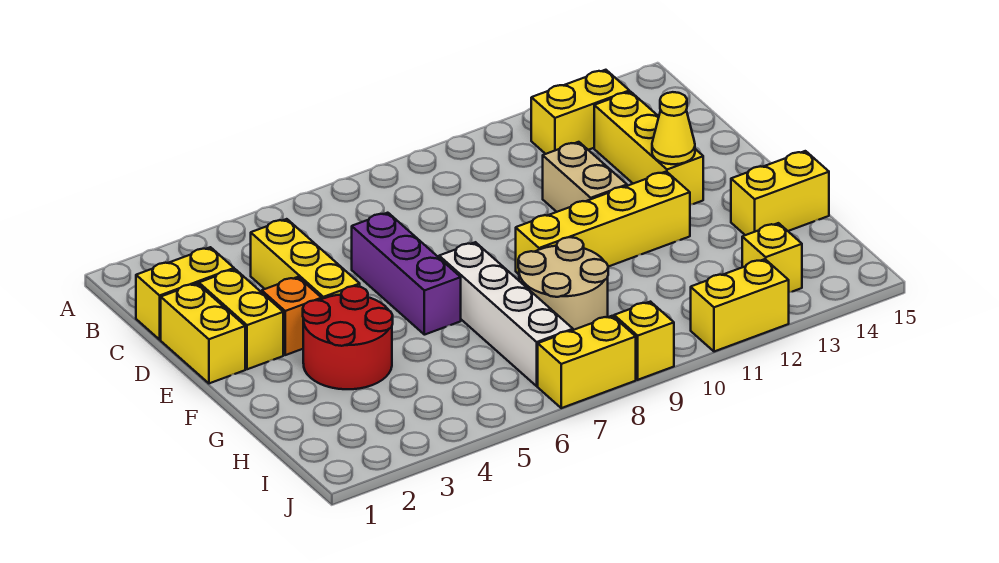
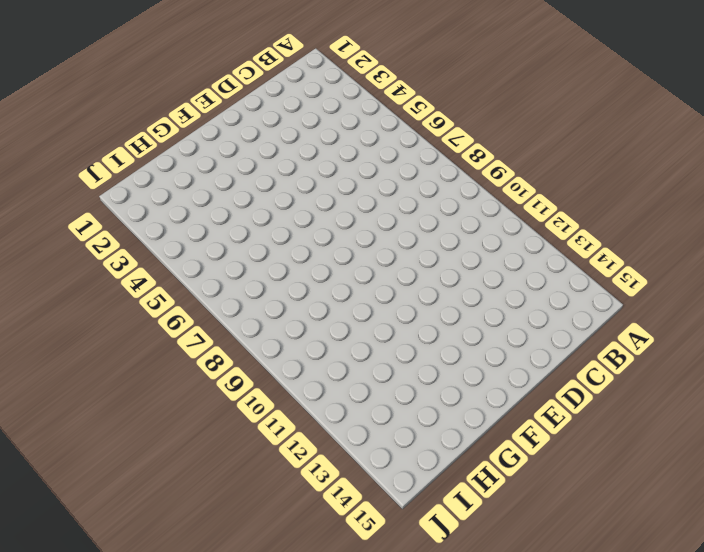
none -> yellow brick B12:B13 level 1
none -> yellow brick C1:C2 level 1
none -> yellow brick C4:E4 level 1

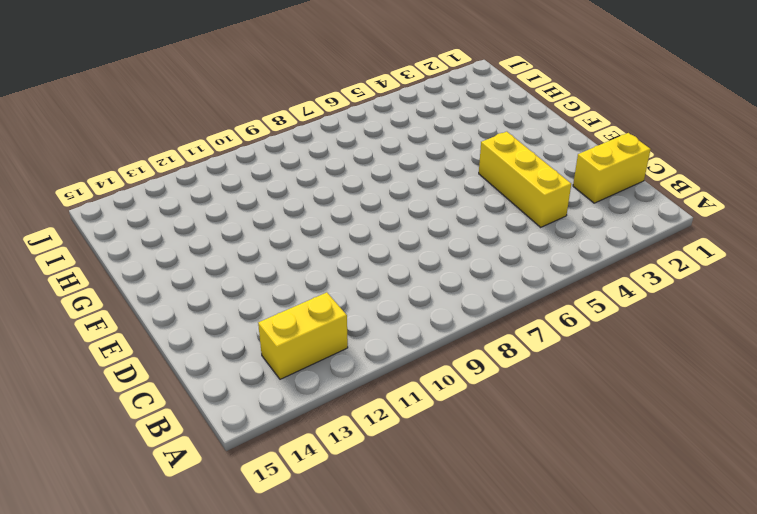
none -> yellow brick C13:E13 level 1
none -> yellow brick D1:E1 level 1
none -> yellow brick D2:E2 level 1

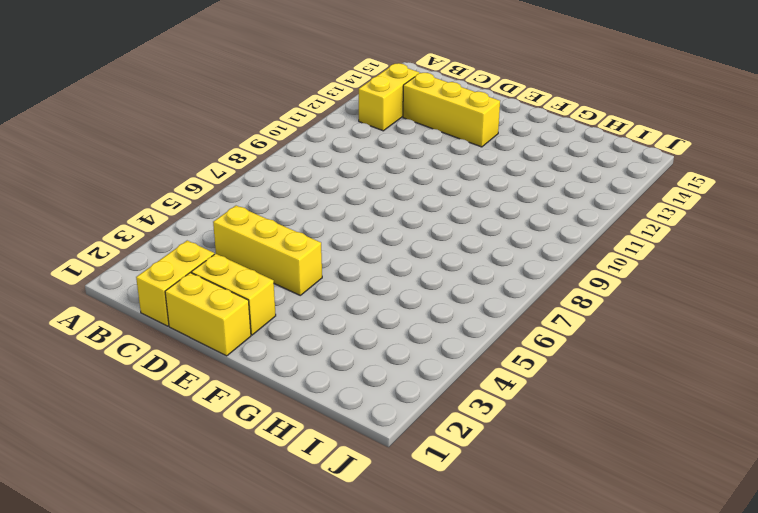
none -> purple brick D6:F6 level 1
none -> tan brick D11:E11 level 1
none -> orange brick E3 level 1

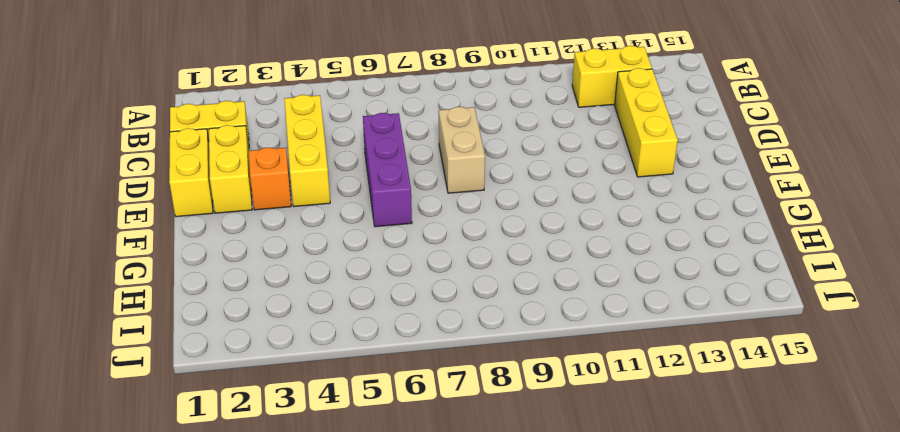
tan brick D8:E8 level 1 -> tan brick D11:E11 level 1
none -> red round brick F3:G4 level 1
none -> white brick F7:I7 level 1
none -> yellow brick F9:F12 level 1

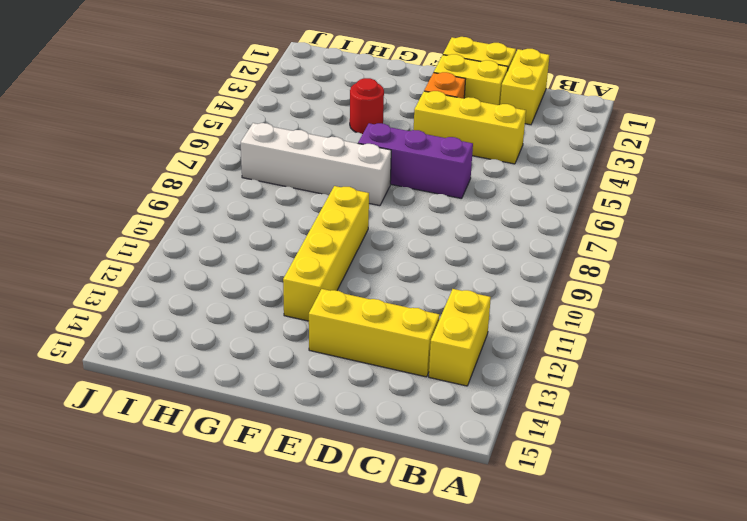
red round brick G4 level 1 -> red round brick F3:G4 level 1
none -> tan brick D11:E11 level 1
none -> tan round brick G8:H9 level 1
none -> yellow brick G14:G15 level 1

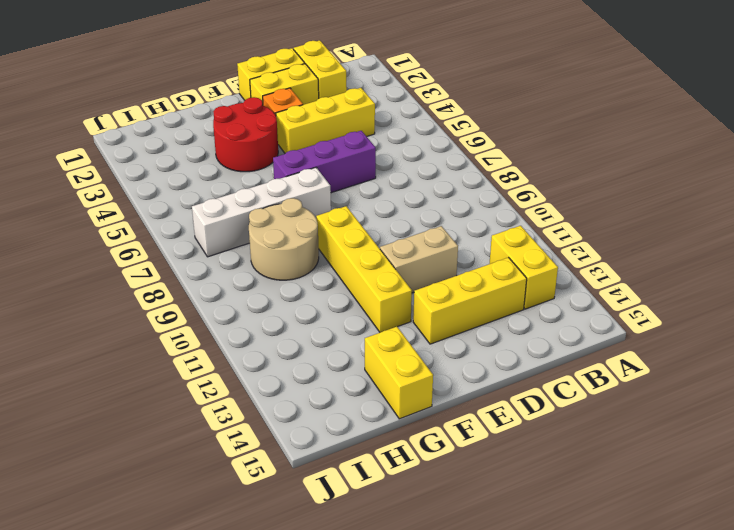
none -> yellow brick I13 level 1
none -> yellow brick J7:J8 level 1
none -> yellow brick J9 level 1

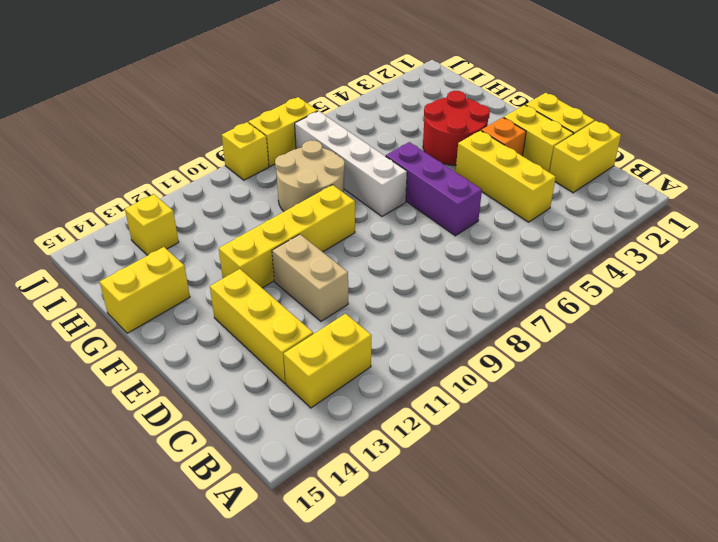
none -> yellow brick J11:J12 level 1
none -> yellow cone E13 level 2

